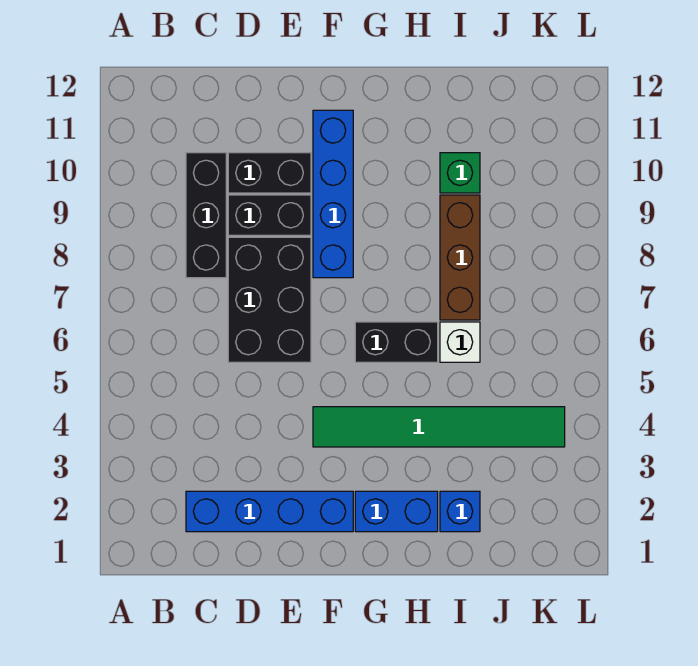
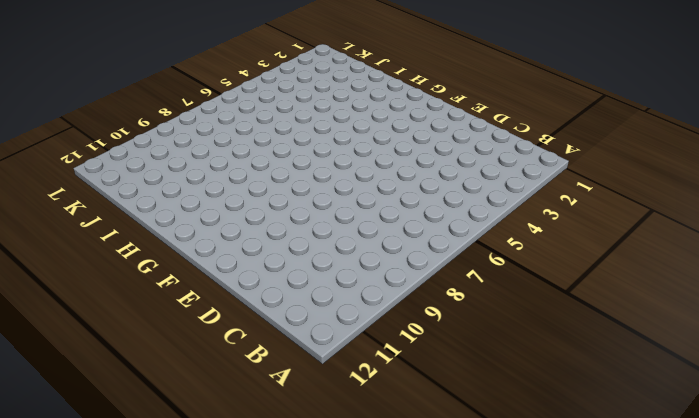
none -> blue brick C2:F2 level 1
none -> black brick C8:C10 level 1
none -> black brick D6:E8 level 1

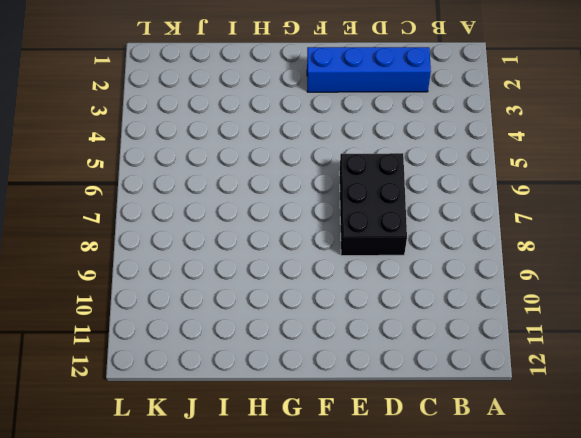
none -> black brick C8:C10 level 1
none -> black brick D9:E9 level 1
none -> black brick D10:E10 level 1

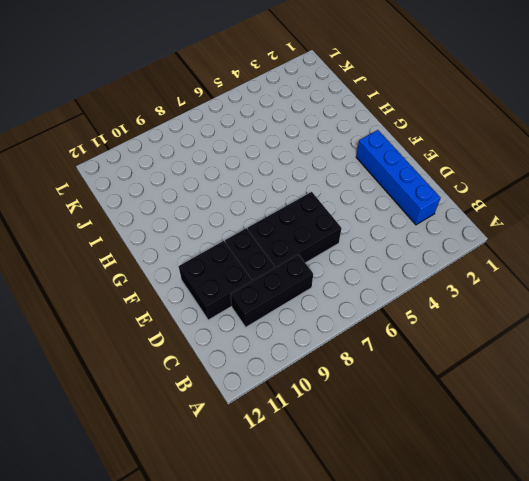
black brick D10:E11 level 1 -> black brick D10:E10 level 1
none -> green tile F4:K4 level 1
none -> blue brick F8:F11 level 1
none -> blue brick G2:H2 level 1

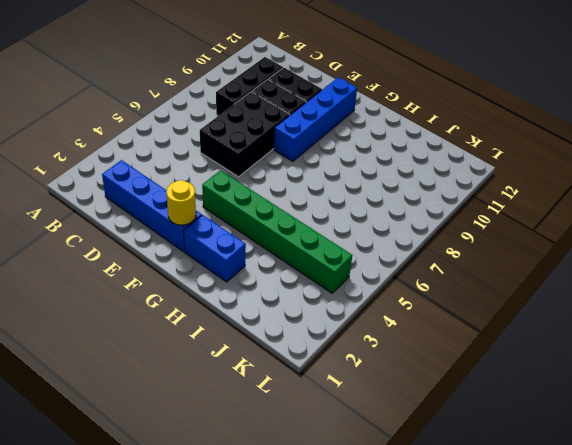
yellow round brick F2 level 2 -> none
green brick F4:K4 level 1 -> green tile F4:K4 level 1
none -> black brick G6:H6 level 1
none -> blue brick I2 level 1
none -> white brick I6 level 1

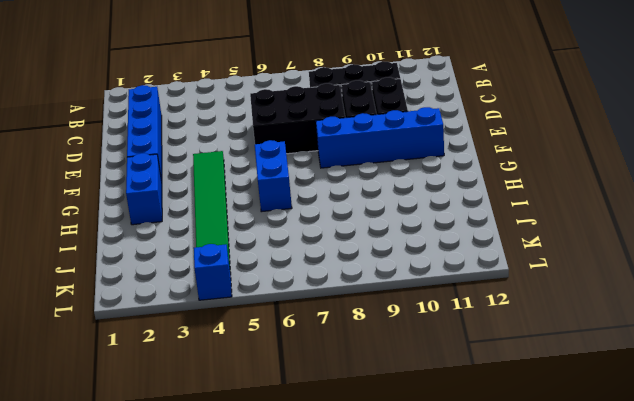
blue brick G6:H6 level 1 -> black brick G6:H6 level 1
blue brick L4 level 1 -> blue brick I2 level 1
none -> white brick I6 level 1
none -> brown brick I7:I9 level 1
none -> green brick I10 level 1

